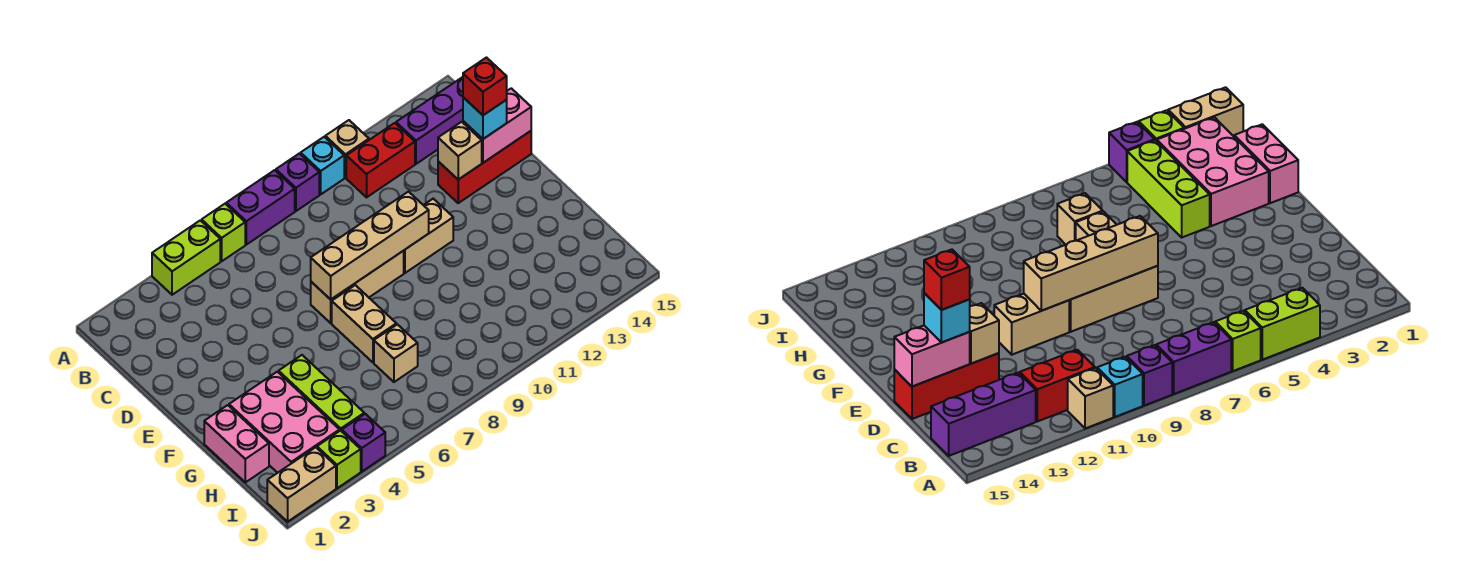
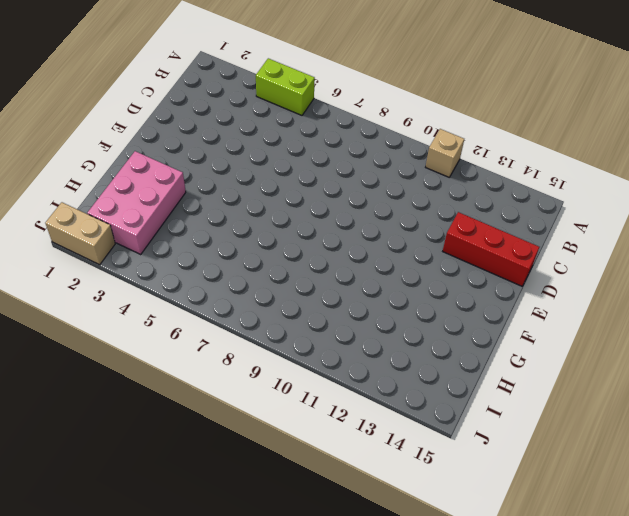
none -> lime brick A6 level 1
none -> purple brick A7:A8 level 1
none -> purple brick A9 level 1

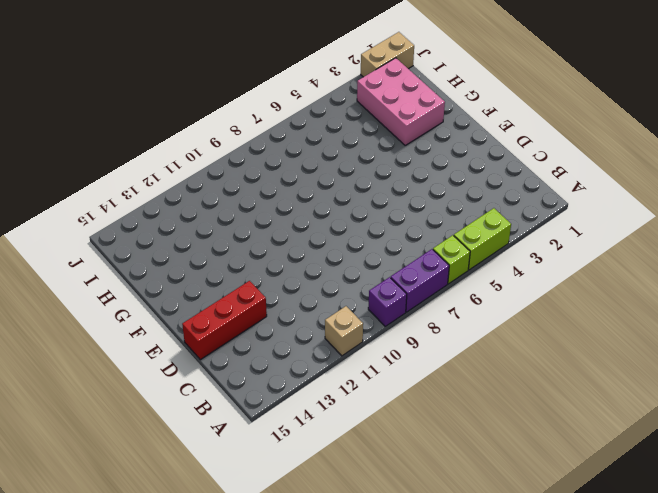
none -> cyan brick A10 level 1
none -> red brick B11:B12 level 1
none -> purple brick B13:B15 level 1

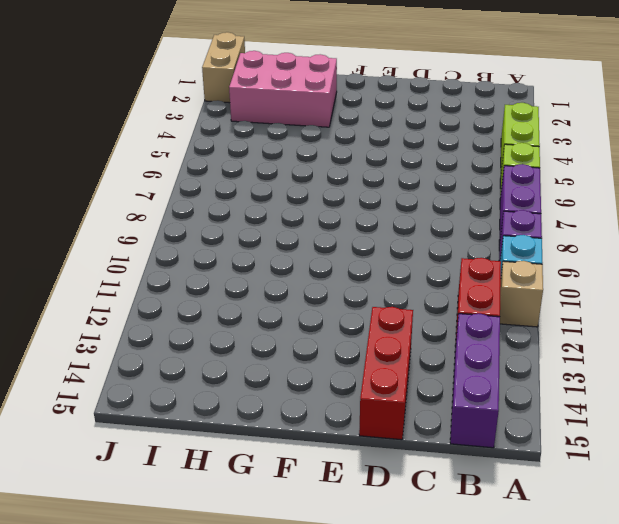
none -> tan brick E7:E9 level 1
none -> tan brick E10:E11 level 1
none -> tan brick F7:G7 level 1

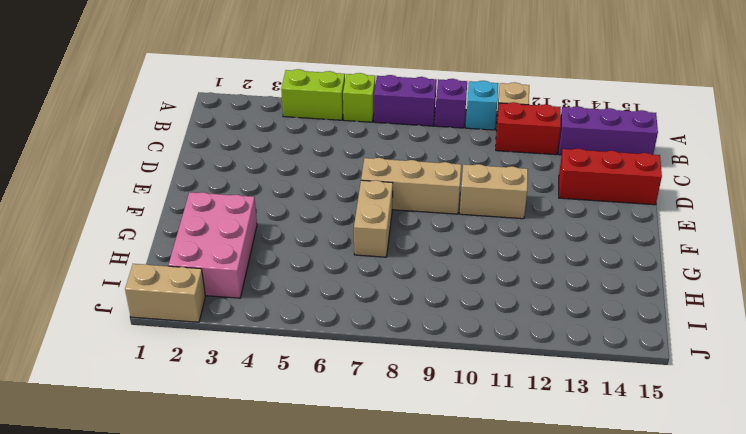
none -> pink brick G1:H1 level 1
none -> lime brick G4:I4 level 1
none -> tan brick H7 level 1

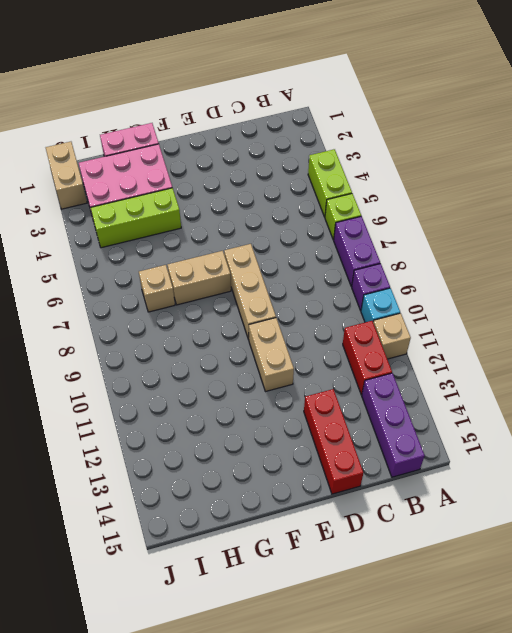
none -> lime brick J3 level 1
none -> purple brick J4 level 1
none -> tan brick D13 level 2

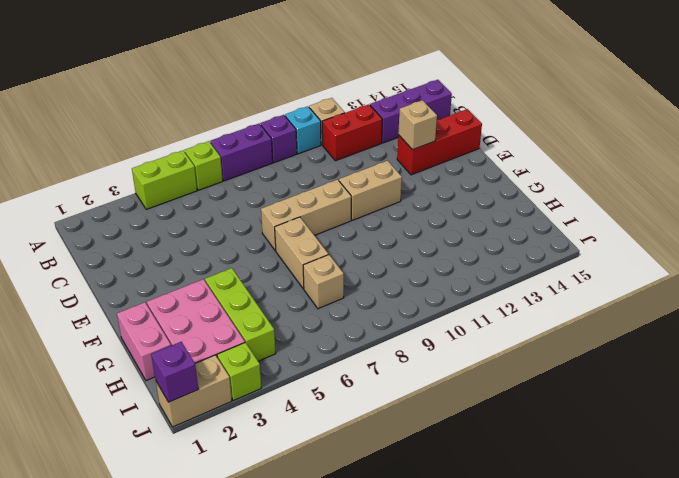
purple brick J1 level 2 -> purple brick J4 level 1
none -> pink brick D14:D15 level 2
none -> tan brick E7:E10 level 2
none -> cyan brick D14 level 3

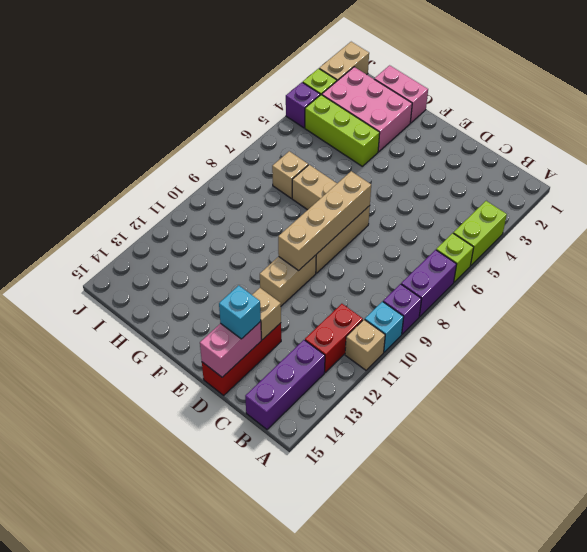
none -> red brick D14 level 4

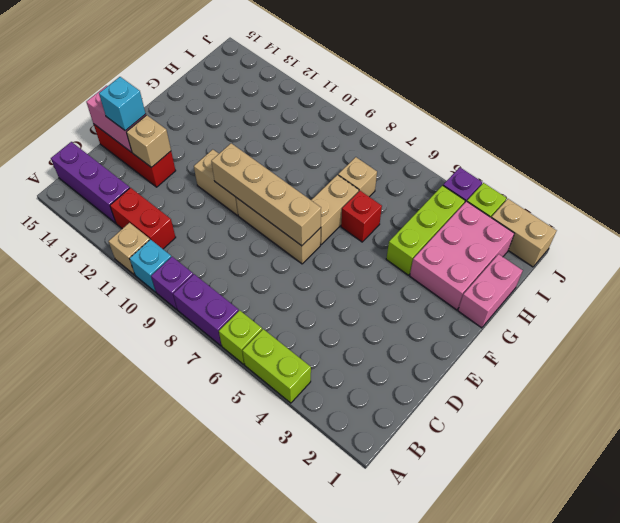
red brick G6 level 1 -> red brick D14 level 4

